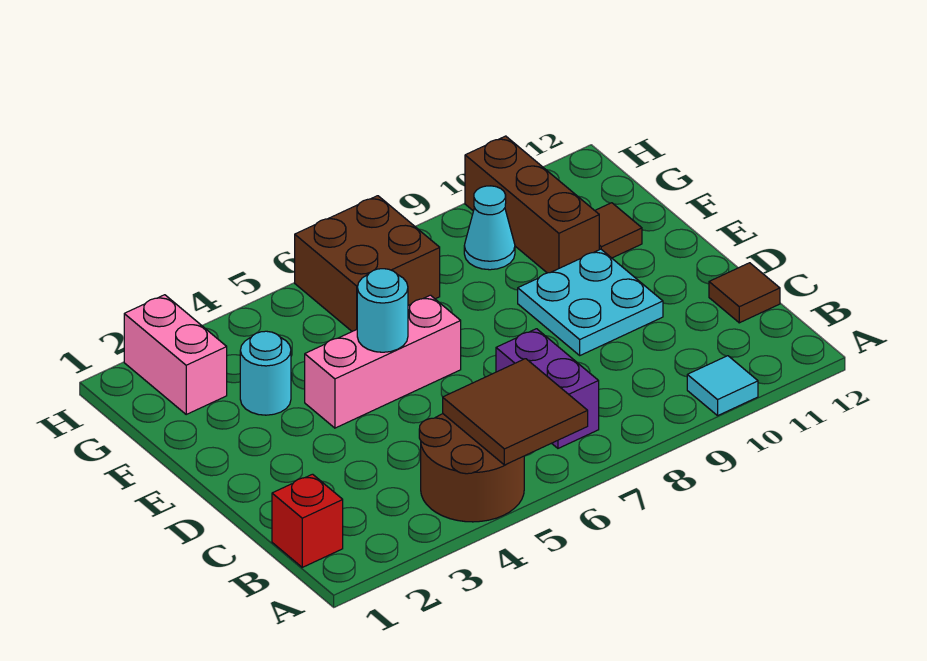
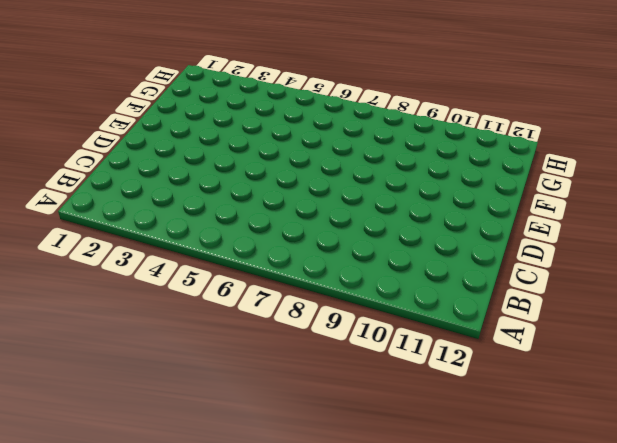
none -> brown round brick A4:B5 level 1
none -> cyan tile A10 level 1
none -> red brick B1 level 1

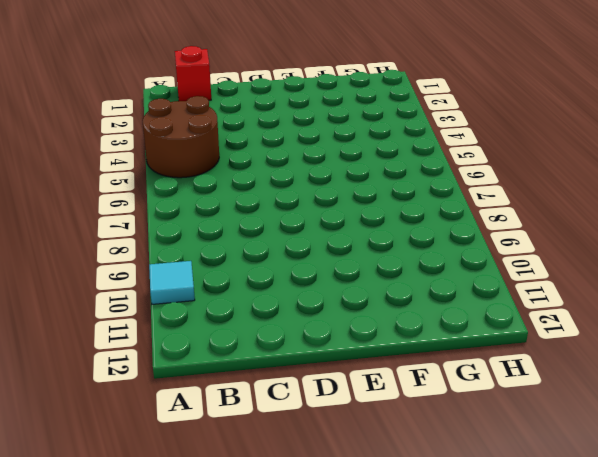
none -> purple brick B7:C7 level 1
none -> brown tile C12 level 1
none -> cyan plate D9:E10 level 1

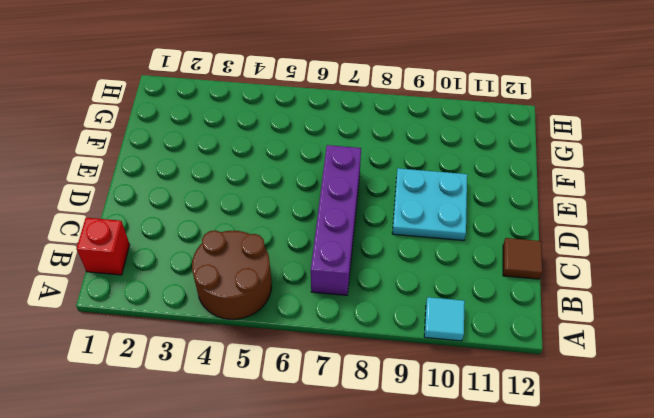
purple brick B7:E7 level 1 -> purple brick B7:C7 level 1
none -> pink brick E4:E6 level 1
none -> cyan round brick F3 level 1
none -> brown brick F10:H10 level 1

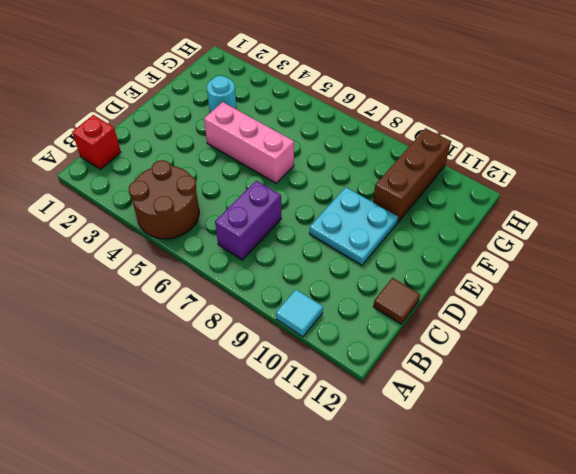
none -> brown tile F11 level 1
none -> pink brick G2:H2 level 1
none -> brown brick G6:H7 level 1

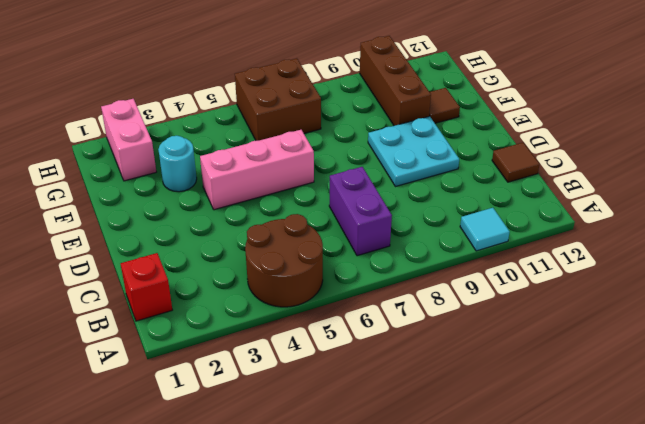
none -> cyan cone G9 level 1
none -> brown tile A5:B6 level 2
none -> cyan round brick E5 level 2

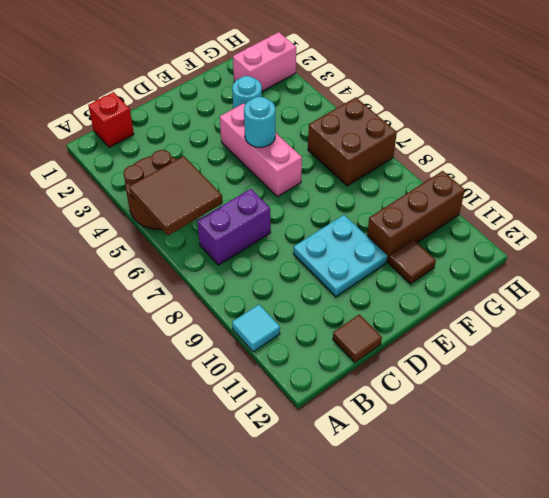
none -> cyan cone G9 level 1

